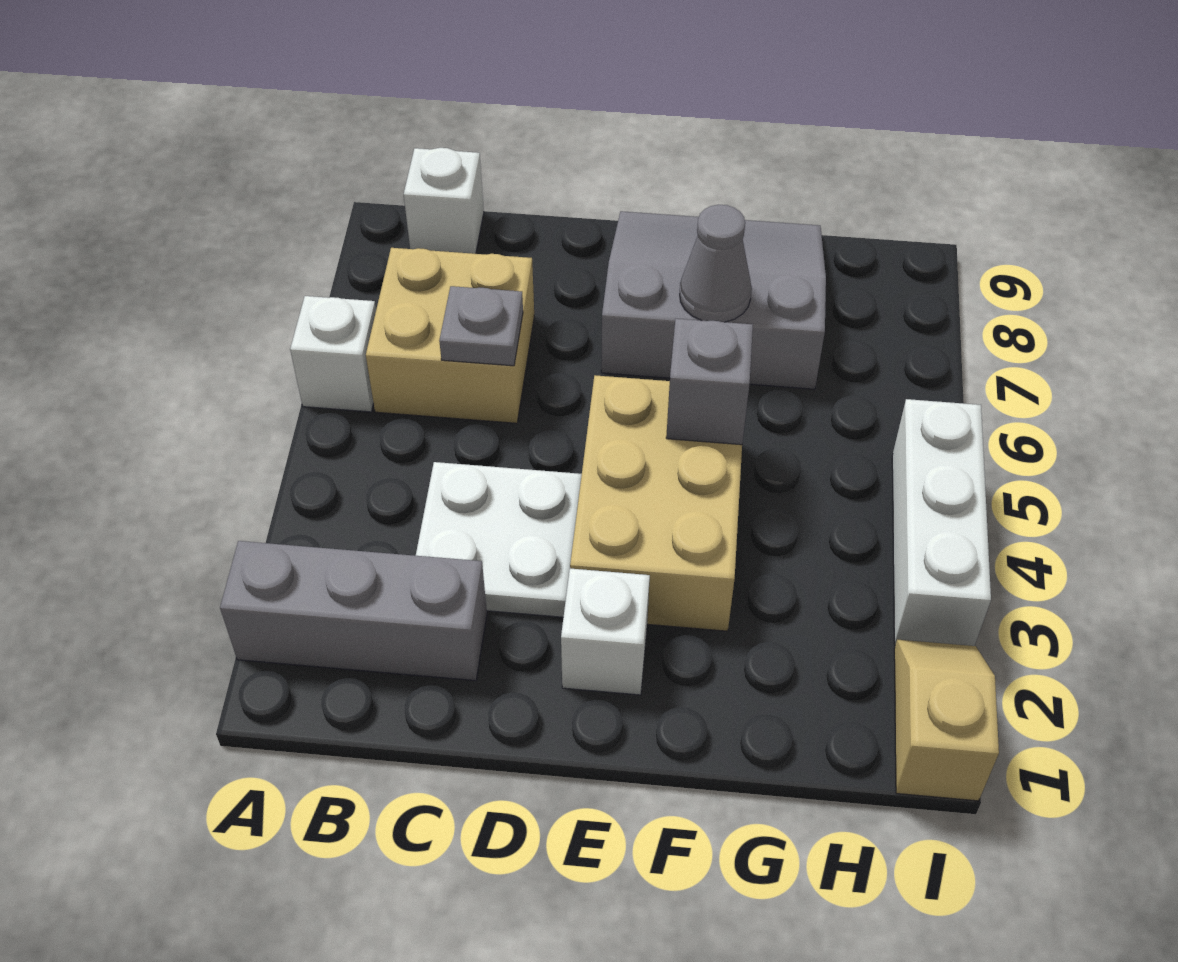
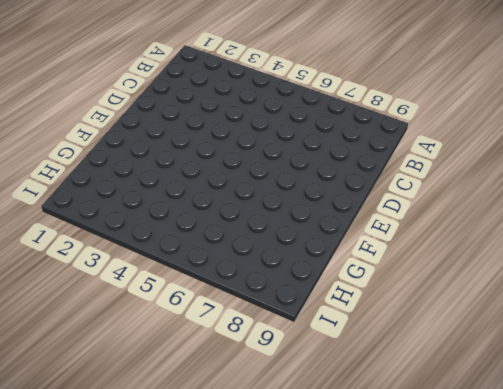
none -> grey brick A2:C2 level 1
none -> white brick A6 level 1
none -> tan brick B6:C7 level 1

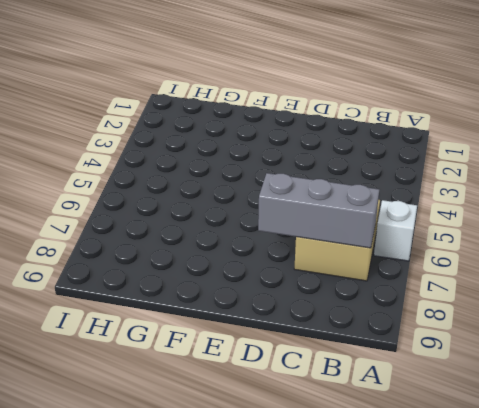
grey brick B7:D7 level 2 -> grey brick A2:C2 level 1
none -> white brick B9 level 1
none -> white plate C3:D4 level 1
none -> white brick E2 level 1

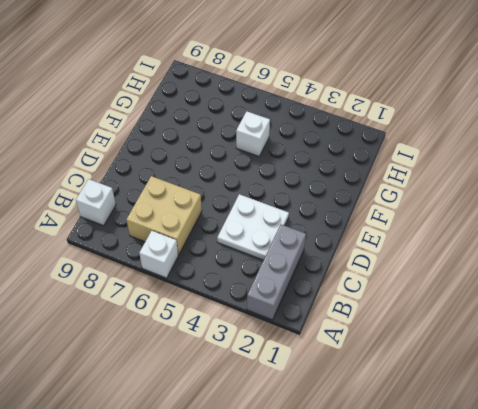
white brick G5 level 1 -> white brick E2 level 1
none -> tan brick E3:F5 level 1
none -> grey slope E7:G9 level 1 top 7
none -> tan slope I1:I2 level 1 top 1

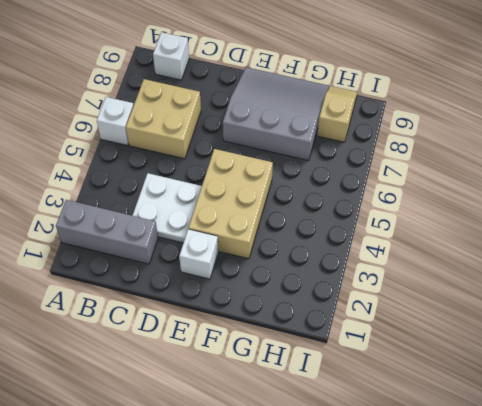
tan slope H8:H9 level 1 top 8 -> tan slope I1:I2 level 1 top 1
none -> white brick I3:I5 level 1
none -> grey plate C6 level 2
none -> grey brick F5 level 2

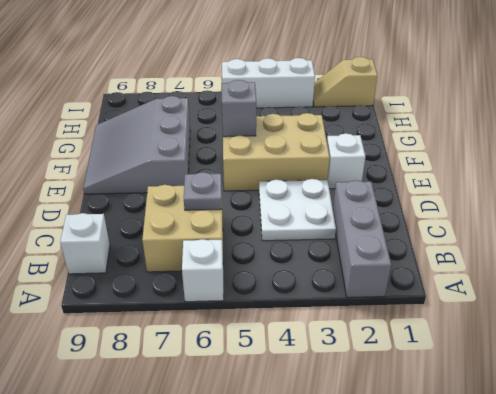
none -> grey cone F7 level 2

